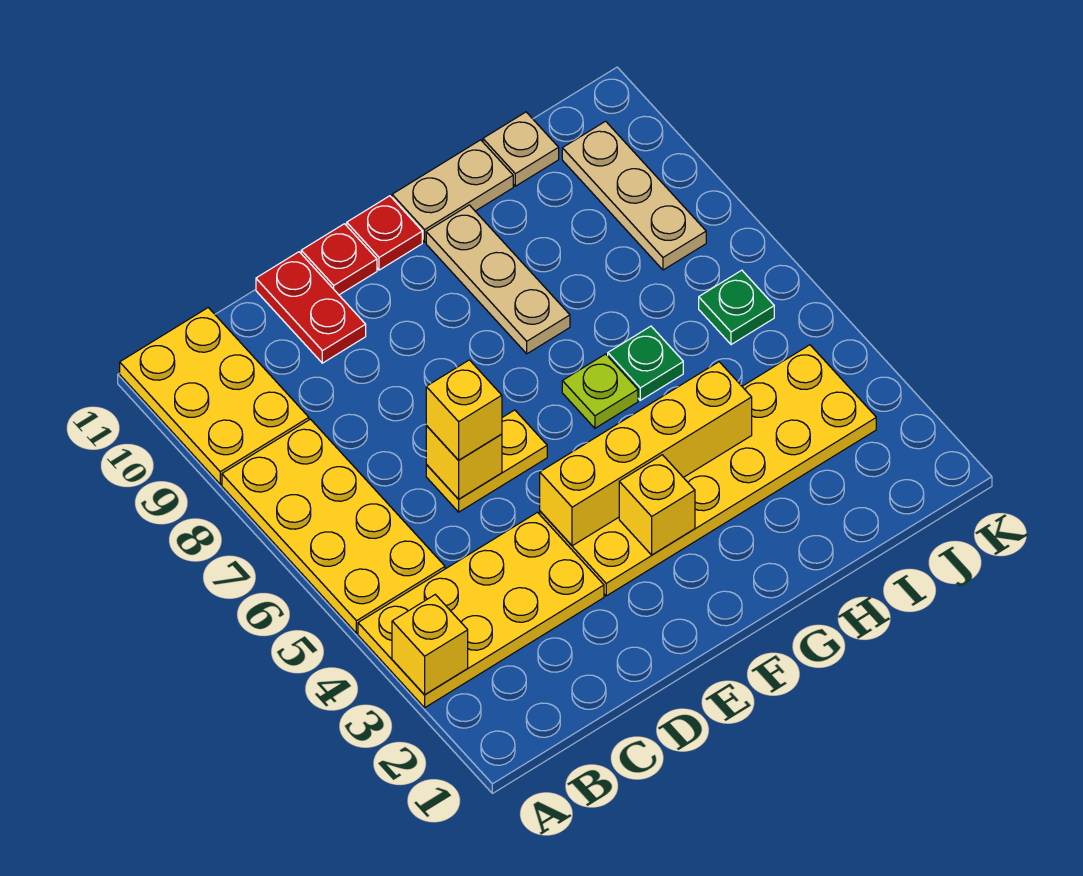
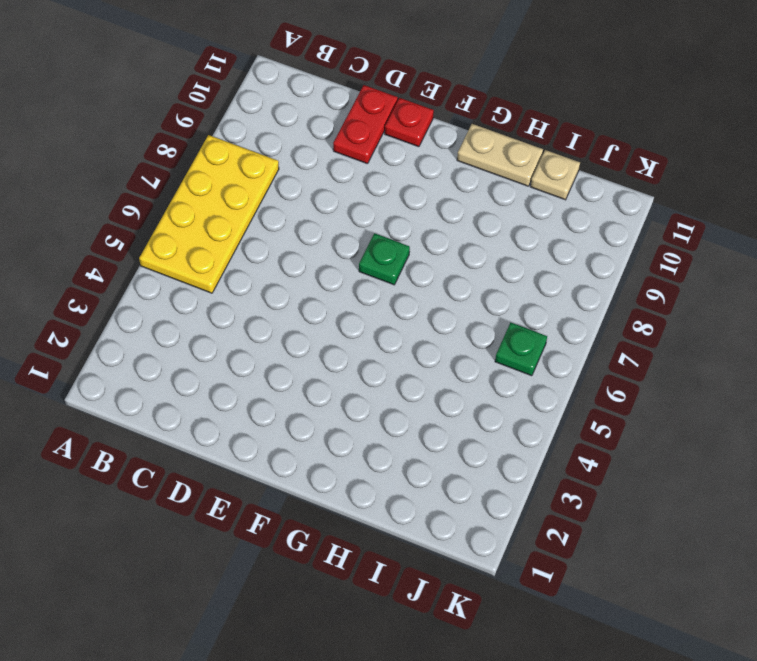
green plate F7 level 1 -> green plate H6 level 1
none -> yellow plate A3:D4 level 1
none -> yellow plate A9:B11 level 1
none -> yellow plate D6:E6 level 1

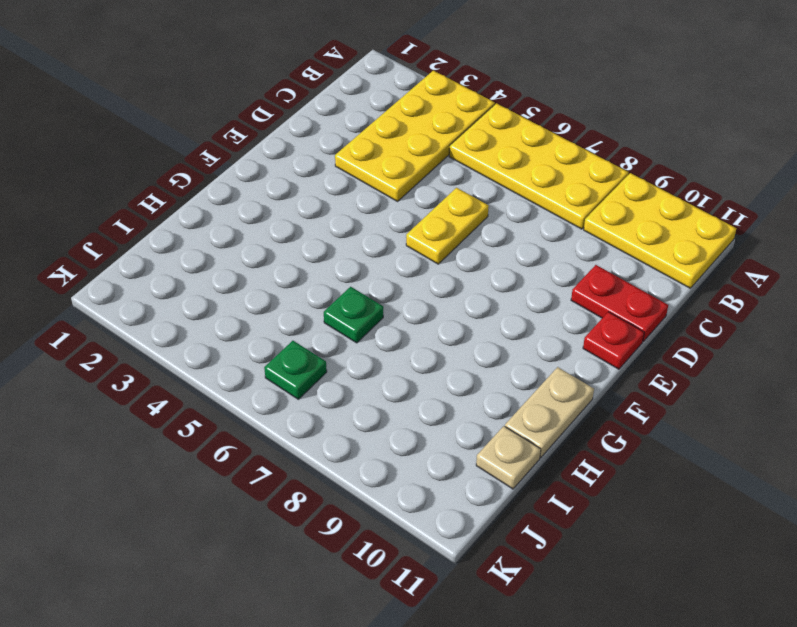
none -> yellow plate E3:J4 level 1
none -> red plate F11 level 1
none -> lime plate G6 level 1

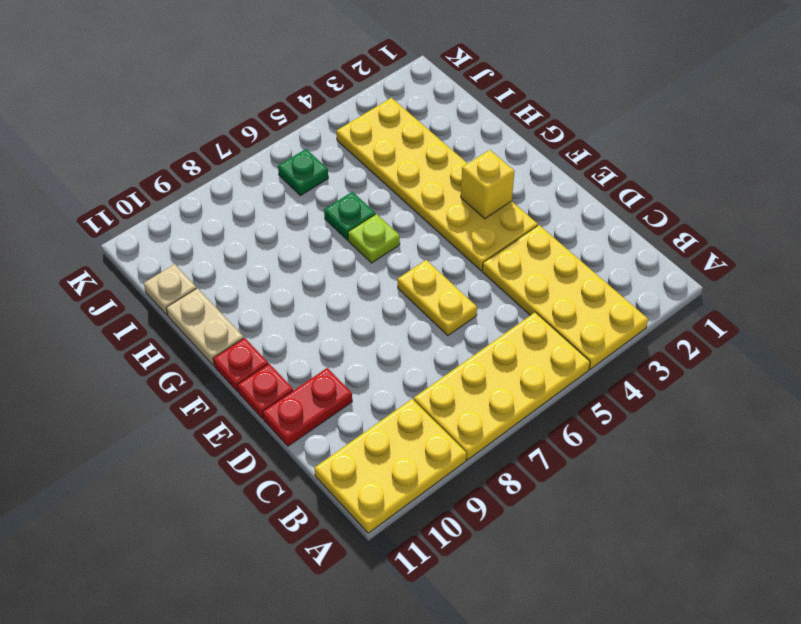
none -> tan plate G8:G10 level 1
none -> tan plate J8:J10 level 1
none -> yellow brick A3 level 2

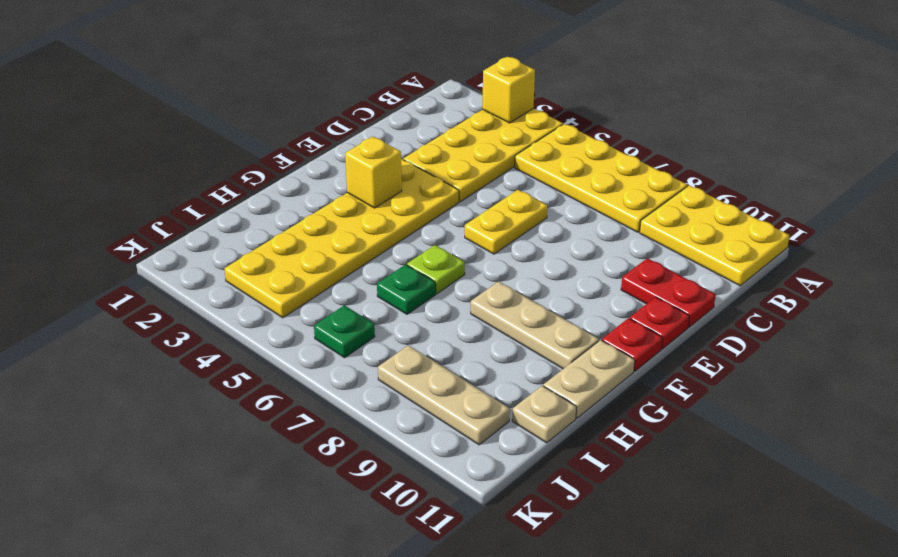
none -> yellow brick D6 level 2
none -> yellow brick E4:H4 level 2
none -> yellow brick D6 level 3

